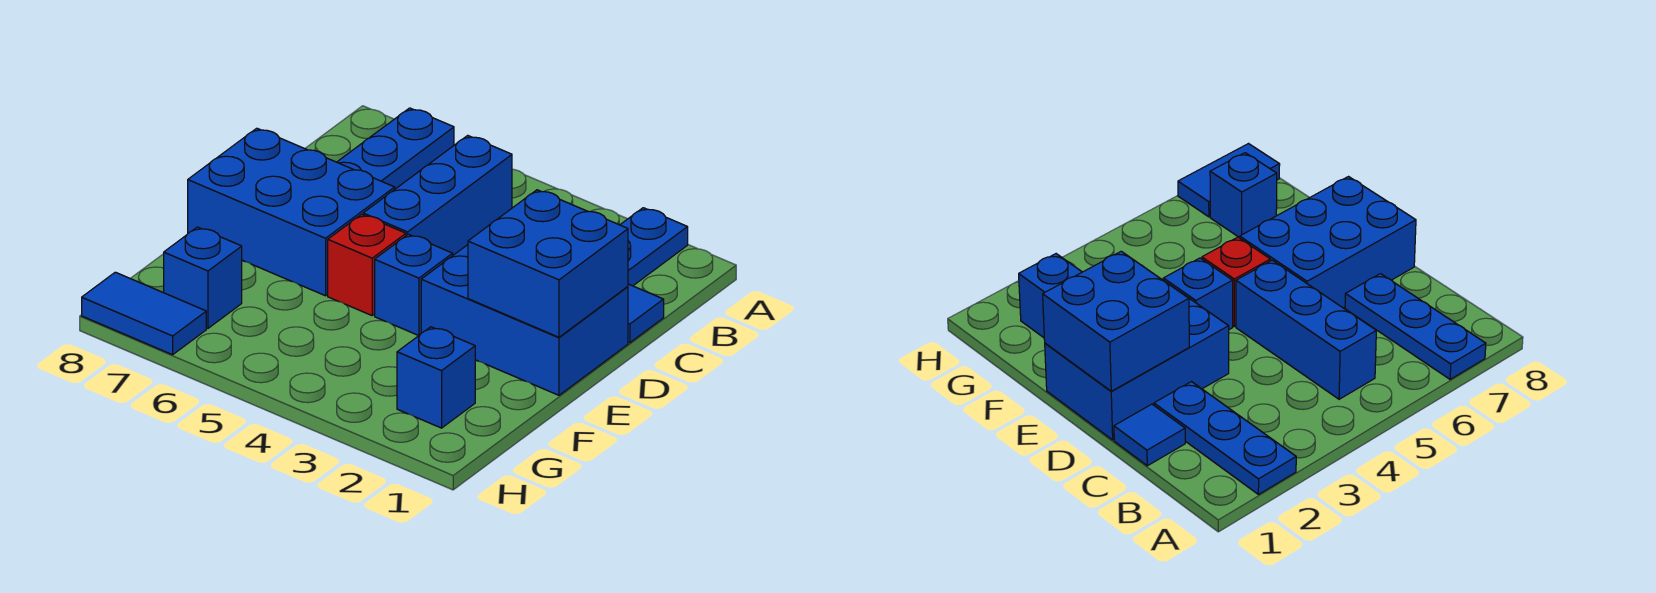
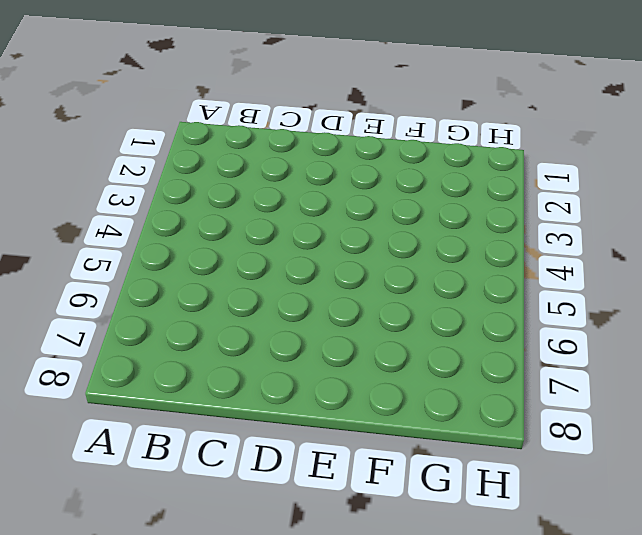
none -> blue plate A2:C2 level 1
none -> blue plate A7:C7 level 1
none -> blue brick B5:D5 level 1

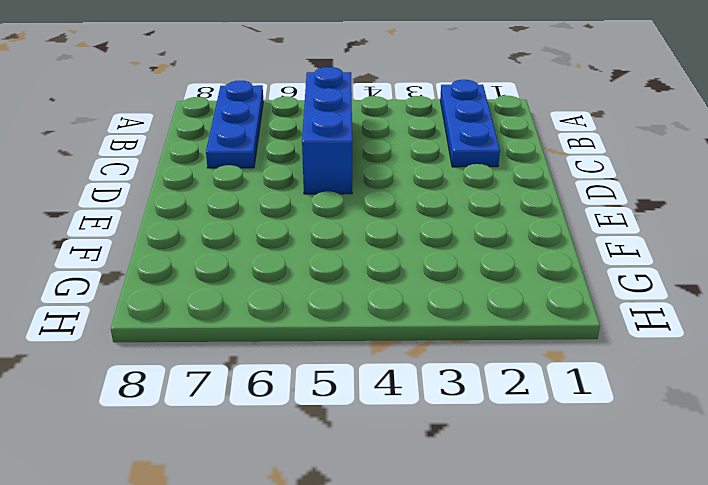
none -> blue tile C1 level 1
none -> blue brick D1:E3 level 1
none -> blue brick D6:E8 level 1

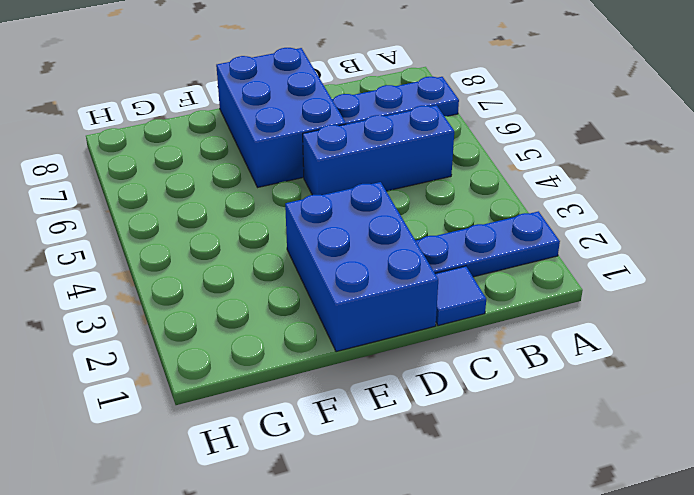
none -> blue brick E4 level 1
none -> red brick E5 level 1
none -> blue brick G2 level 1

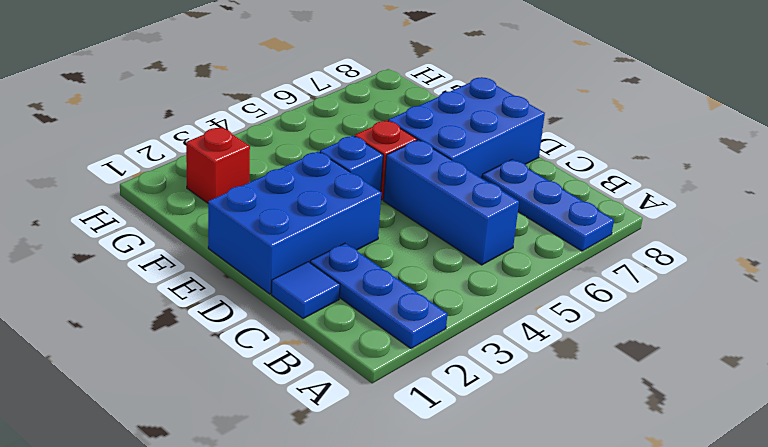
red brick G2 level 1 -> blue brick G2 level 1
none -> blue brick G7 level 1
none -> blue tile H7:H8 level 1
none -> blue brick D1:E2 level 2

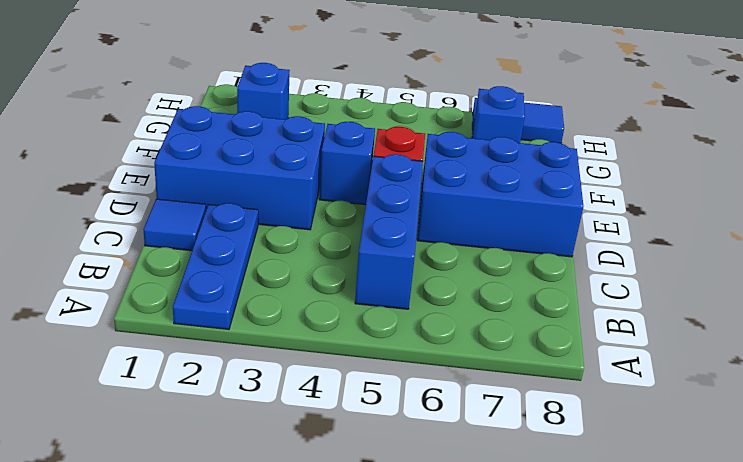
none -> blue plate A7:C7 level 1
none -> blue brick D1:E2 level 2

